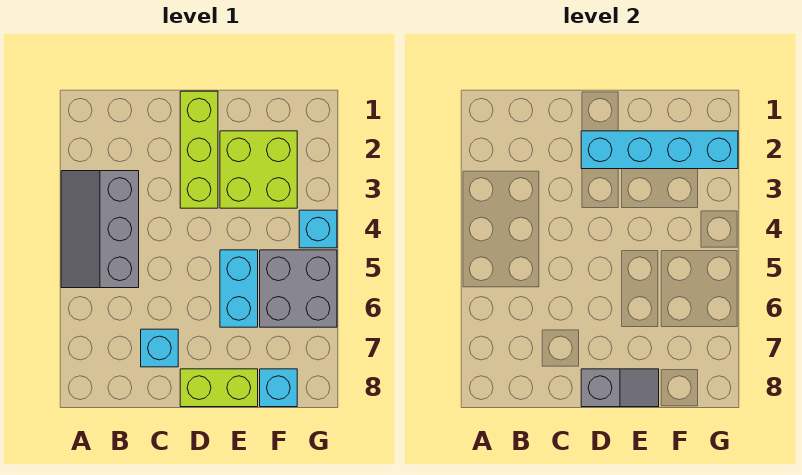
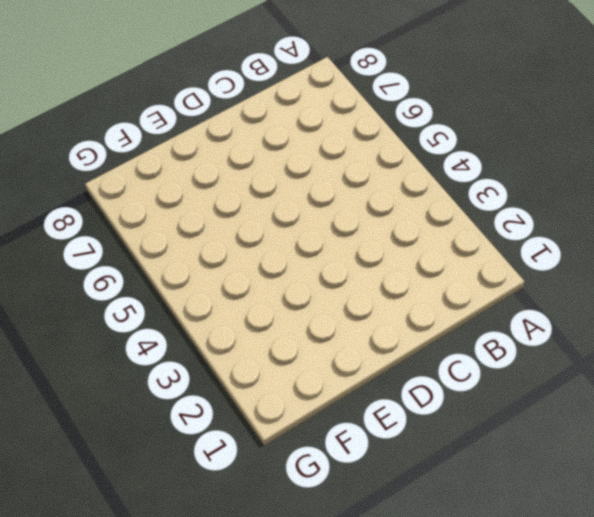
none -> grey slope A3:B5 level 1 top B
none -> cyan brick C7 level 1

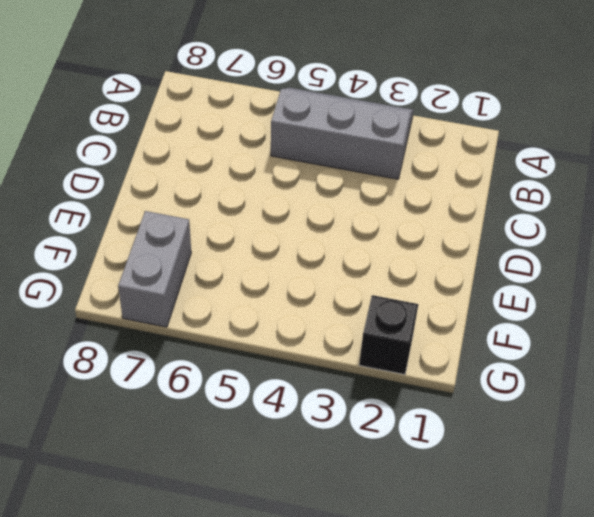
grey brick F7:G7 level 1 -> none
black brick G2 level 1 -> none
none -> cyan brick C7 level 1
none -> lime brick D1:D3 level 1

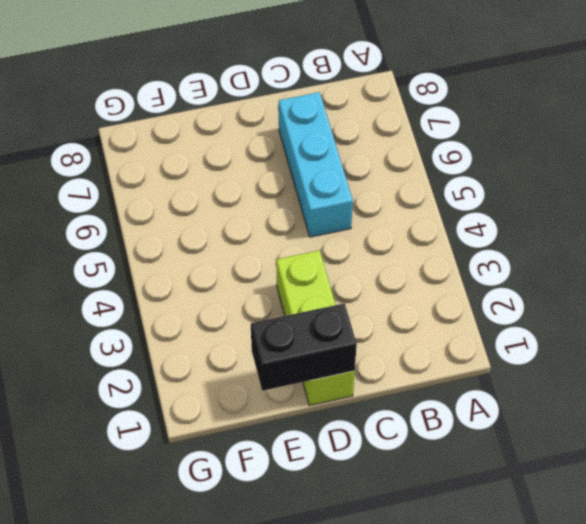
cyan brick C5:C7 level 1 -> cyan brick C7 level 1
black brick D1:E1 level 2 -> none
none -> grey slope A3:B5 level 1 top B
none -> lime brick D8:E8 level 1

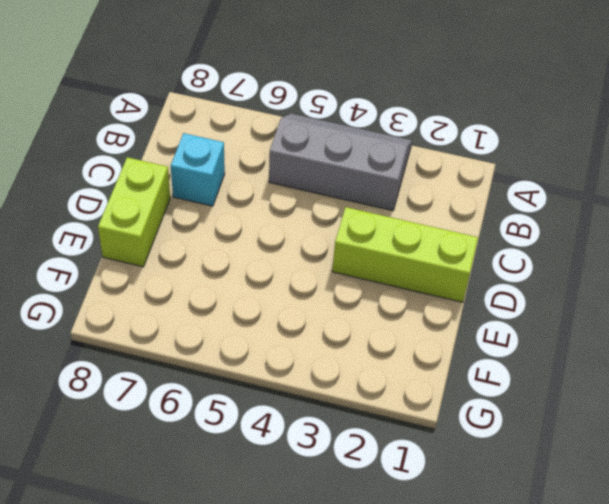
none -> lime brick E2:F3 level 1
none -> cyan brick E5:E6 level 1

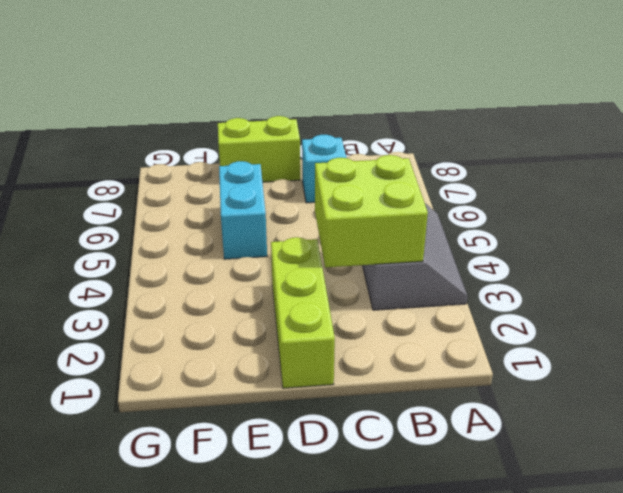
lime brick B3:C4 level 2 -> lime brick E2:F3 level 1
none -> grey brick F5:G6 level 1
none -> cyan brick F8 level 1

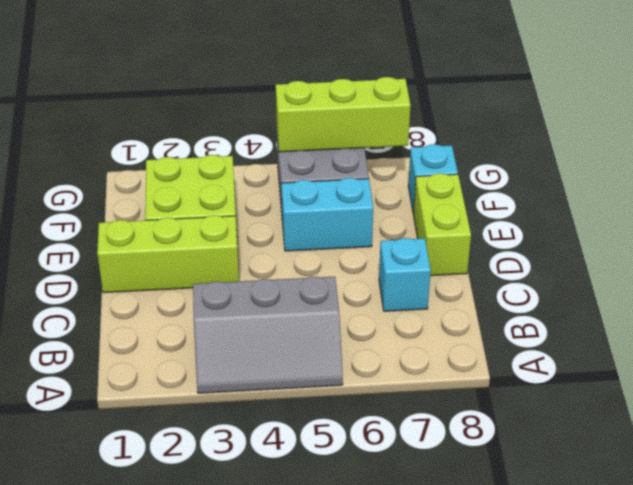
lime brick G5:G7 level 2 -> none
none -> cyan brick G4 level 1
none -> cyan brick D2:G2 level 2

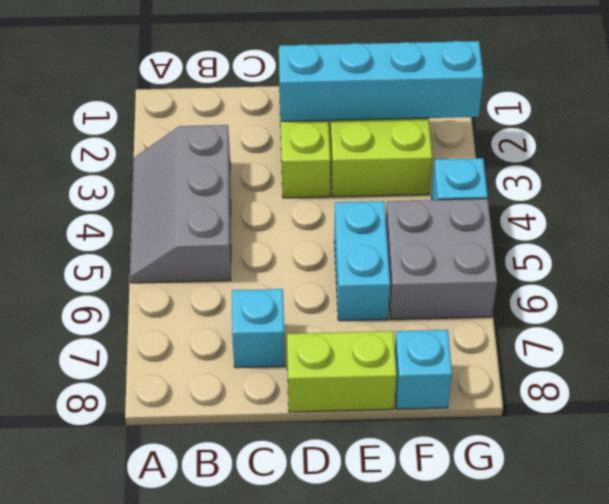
none -> grey slope D8:E8 level 2 top D

